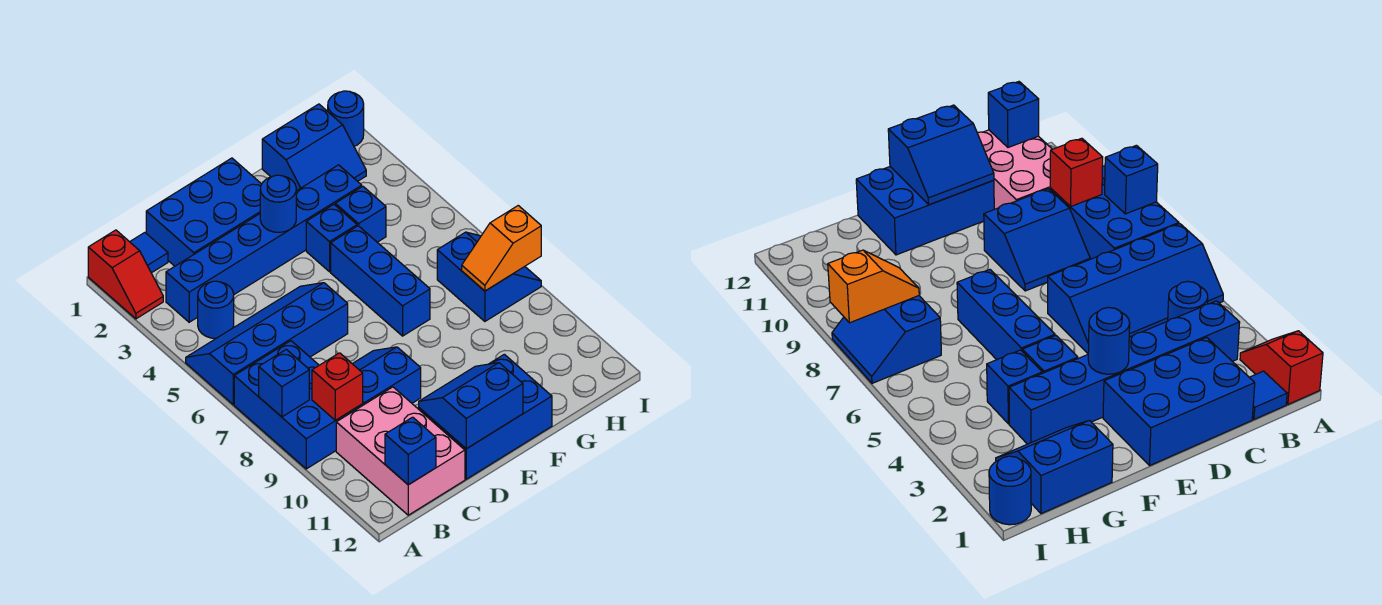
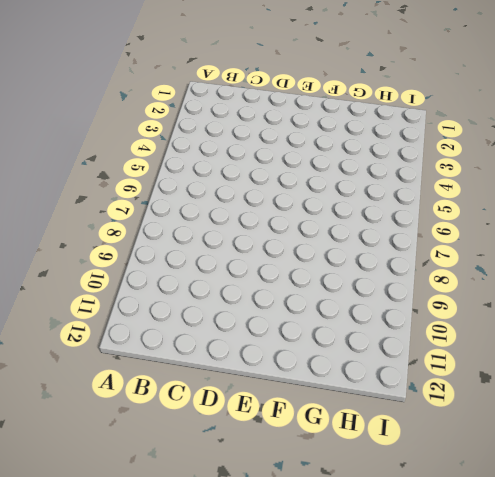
none -> red slope A1:A2 level 1 top 1
none -> blue slope A5:D6 level 1 top 6
none -> blue brick A7:B9 level 1

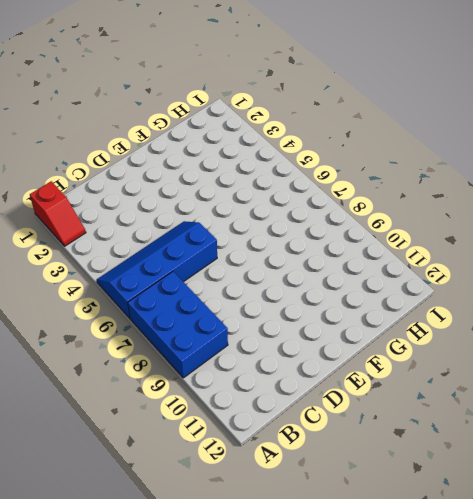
none -> blue tile B1 level 1
none -> blue brick B3:G3 level 1
none -> blue round brick B4 level 1

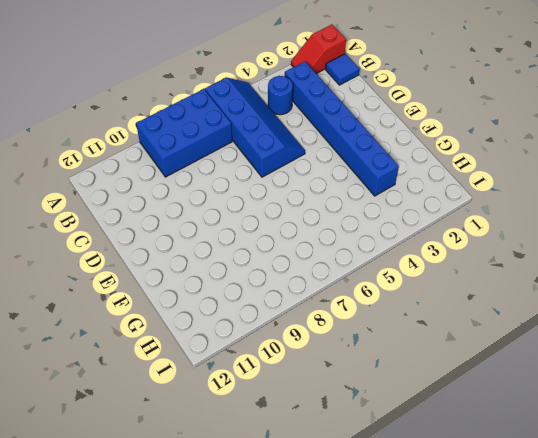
none -> pink brick B10:C12 level 1
none -> blue brick C1:E2 level 1
none -> blue slope C8:D9 level 1 top 9

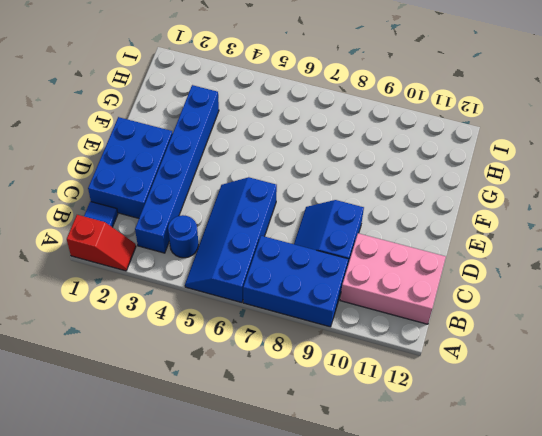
none -> blue brick D11:F12 level 1
none -> blue brick F4 level 1
none -> blue brick F5:F7 level 1

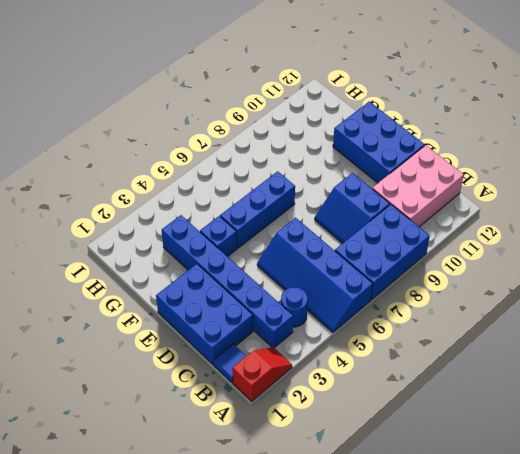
none -> blue slope G1:H2 level 1 top 1
none -> blue brick G4 level 1
none -> blue slope H7:I8 level 1 top H

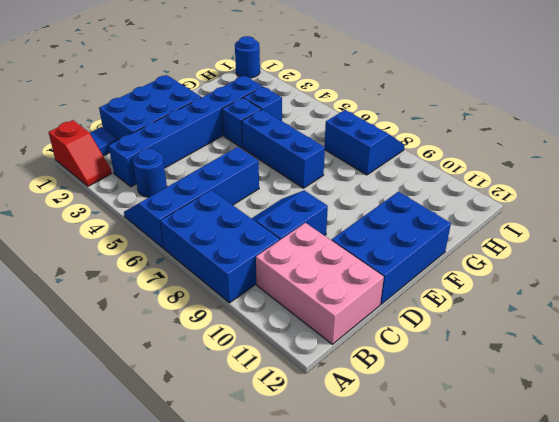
none -> blue slope G1:H2 level 1 top 1
none -> blue brick A8 level 2
none -> red brick B9 level 2

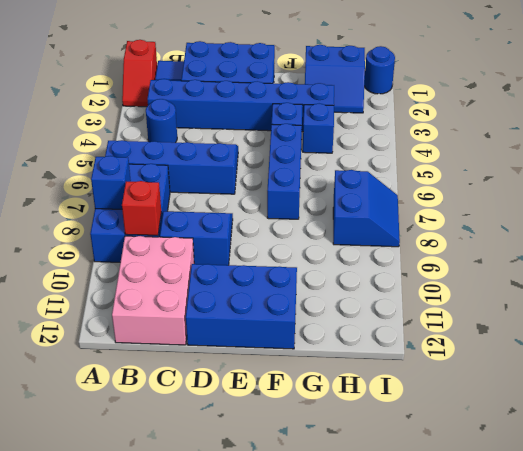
none -> blue brick B12 level 2
none -> blue slope D11:E12 level 2 top 12
none -> blue round brick E3 level 2

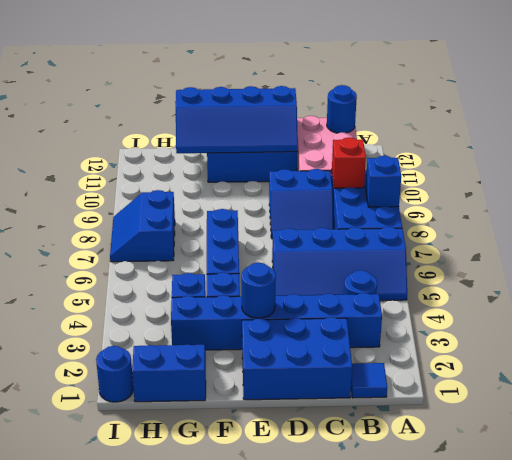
blue round brick B12 level 2 -> blue brick B12 level 2
blue slope D11:G12 level 2 top 12 -> blue slope D11:E12 level 2 top 12
none -> red slope A1:A2 level 1 top 1
none -> orange slope H8:I8 level 2 top I

